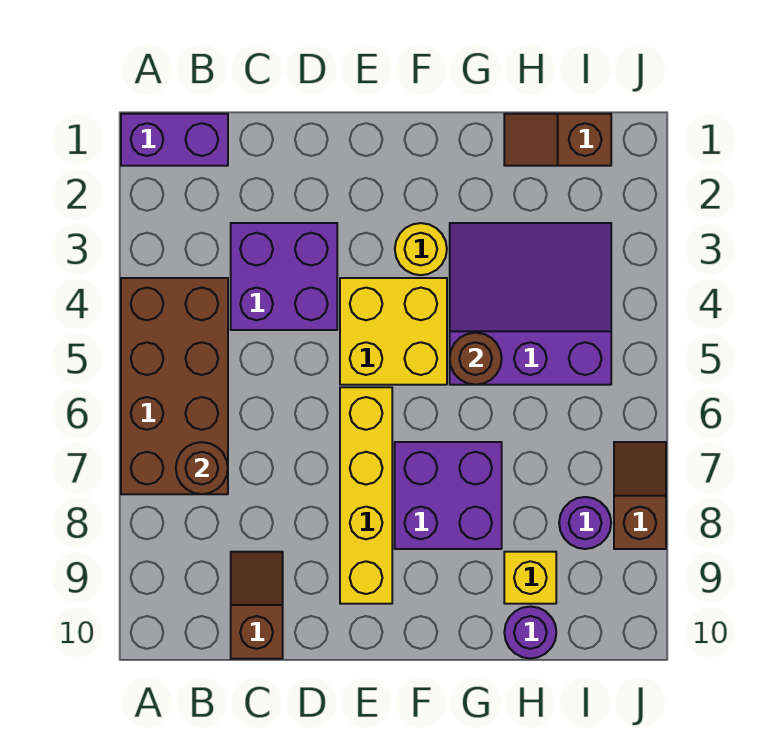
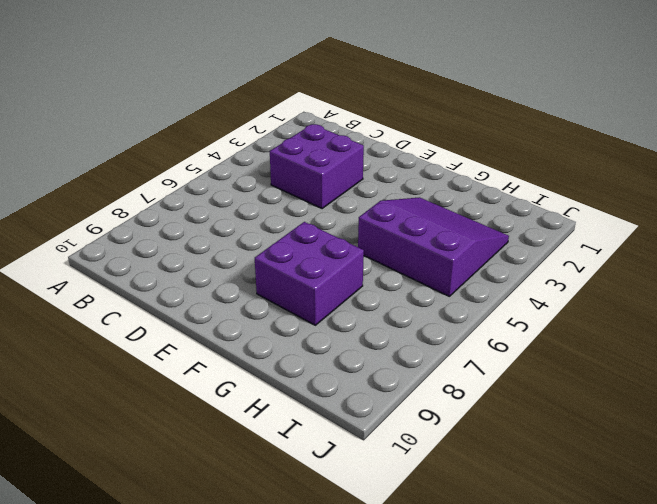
none -> purple brick A1:B1 level 1
none -> brown brick A4:B7 level 1
none -> brown slope C9:C10 level 1 top 10

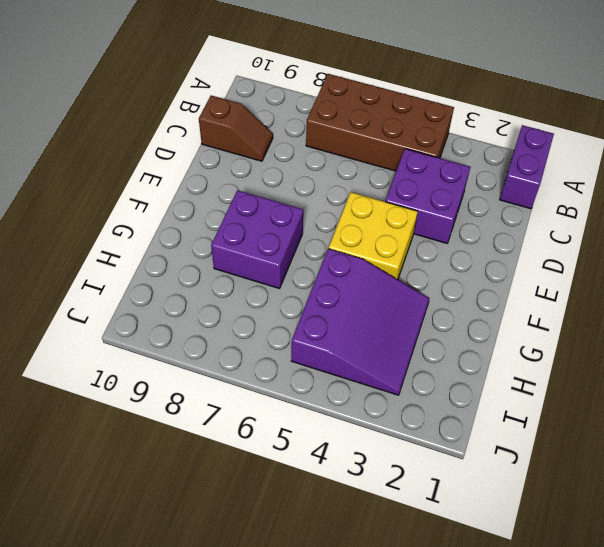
none -> yellow brick E6:E9 level 1
none -> yellow round brick F3 level 1
none -> brown slope H1:I1 level 1 top I

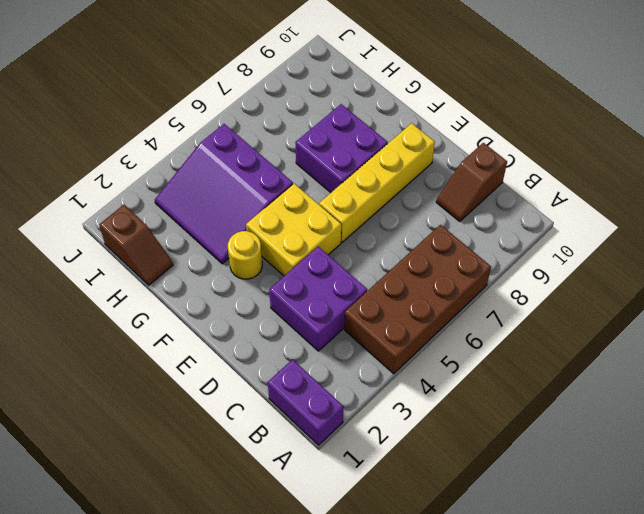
none -> yellow brick H9 level 1
none -> purple round brick H10 level 1
none -> purple round brick I8 level 1

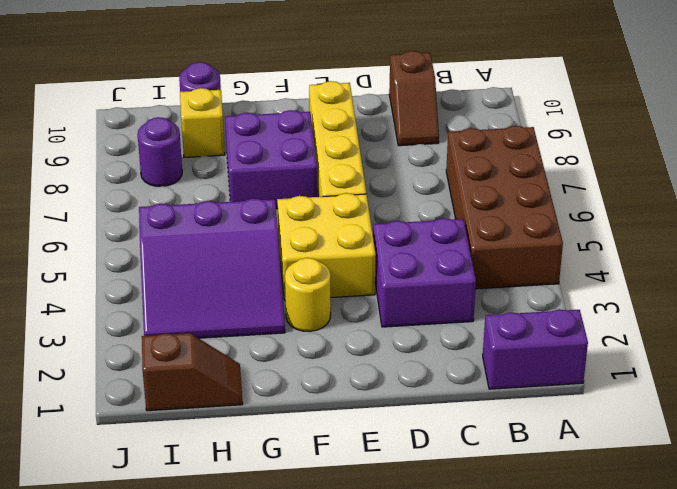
none -> brown slope J7:J8 level 1 top 8
none -> brown round brick B7 level 2
none -> brown round brick G5 level 2

